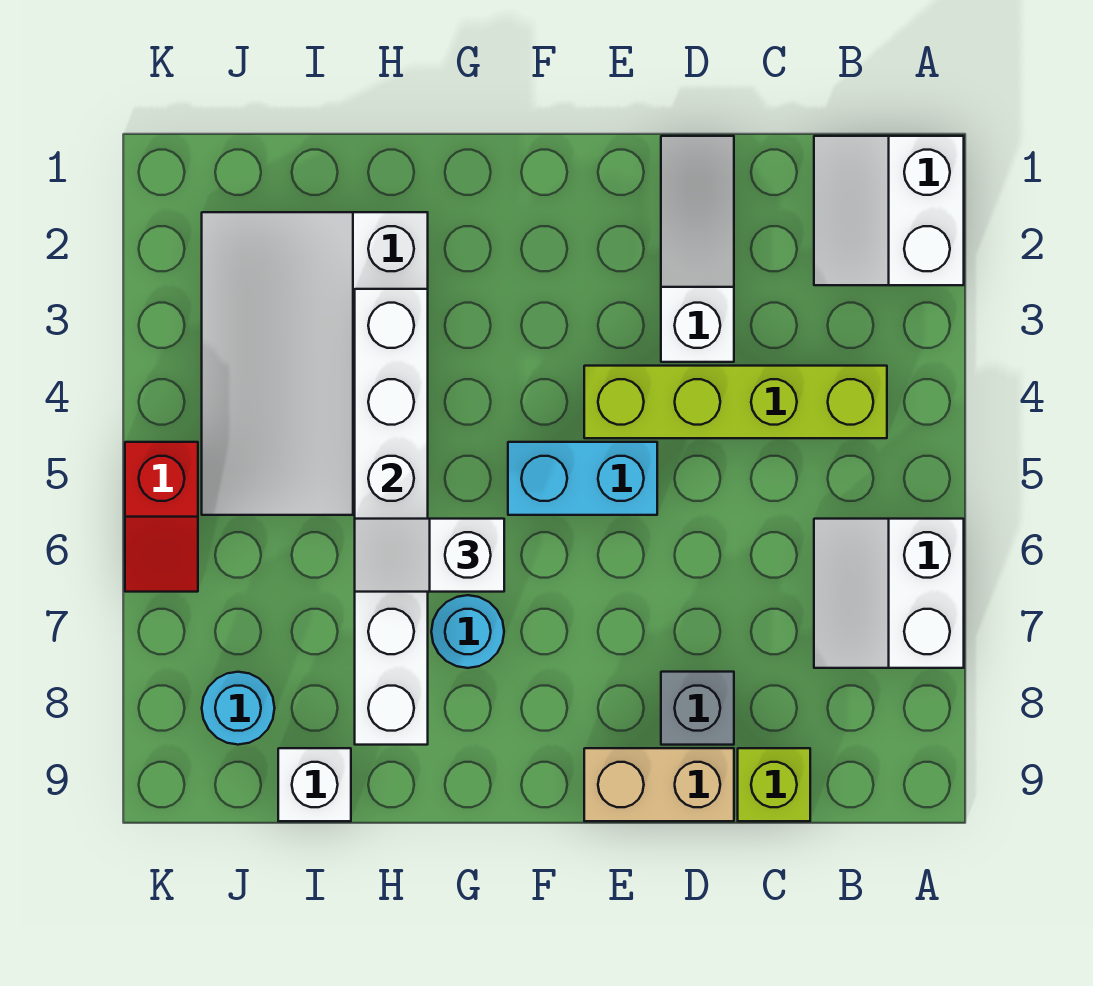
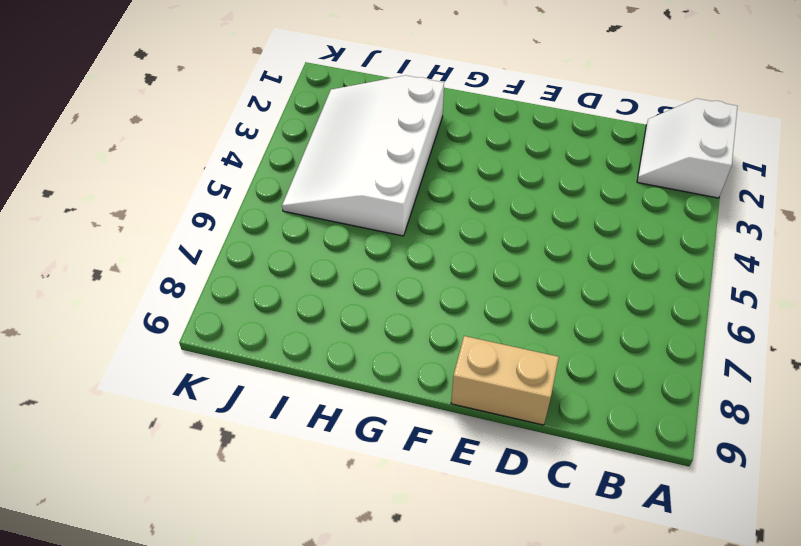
none -> white slope A6:B7 level 1 top A
none -> lime brick B4:E4 level 1
none -> lime brick C9 level 1

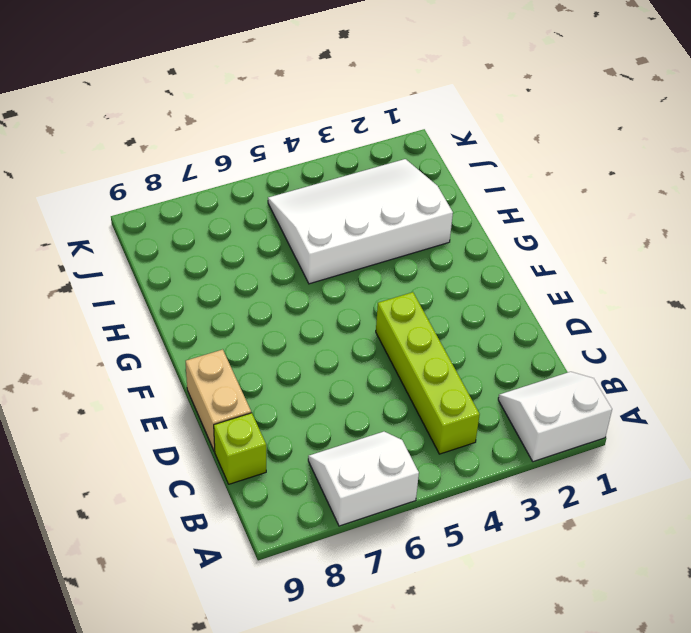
none -> white slope D1:D3 level 1 top 3
none -> grey brick D8 level 1
none -> cyan brick E5:F5 level 1

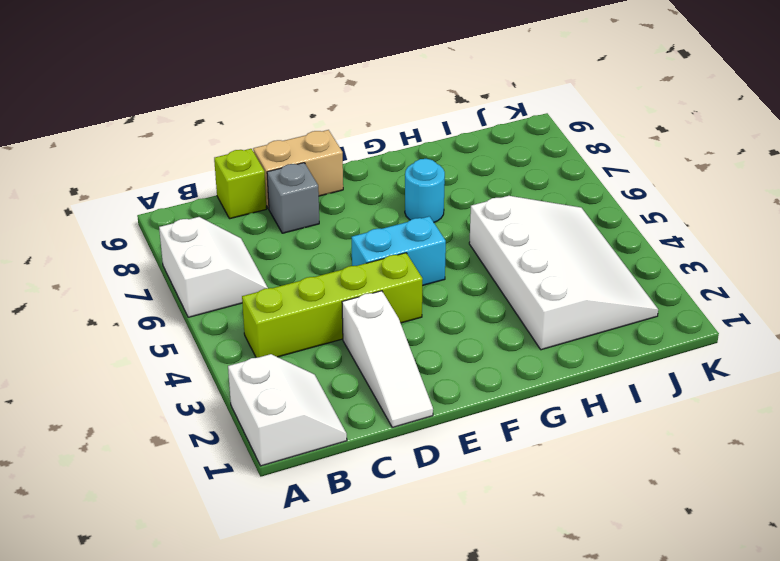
none -> white brick I9 level 1
none -> cyan round brick J8 level 1
none -> red slope K5:K6 level 1 top 5

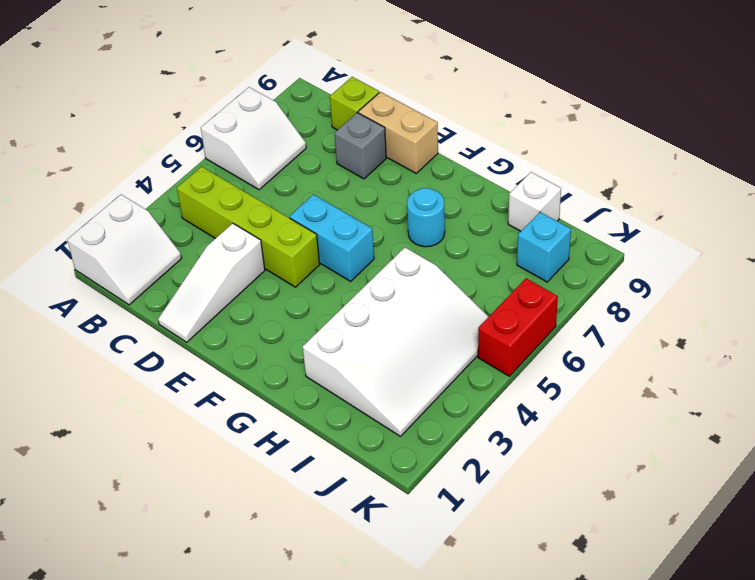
cyan brick J8 level 1 -> cyan round brick J8 level 1
red brick K5:K6 level 1 -> red slope K5:K6 level 1 top 5
none -> white brick H3:H8 level 2
none -> white slope G6:H6 level 3 top G

